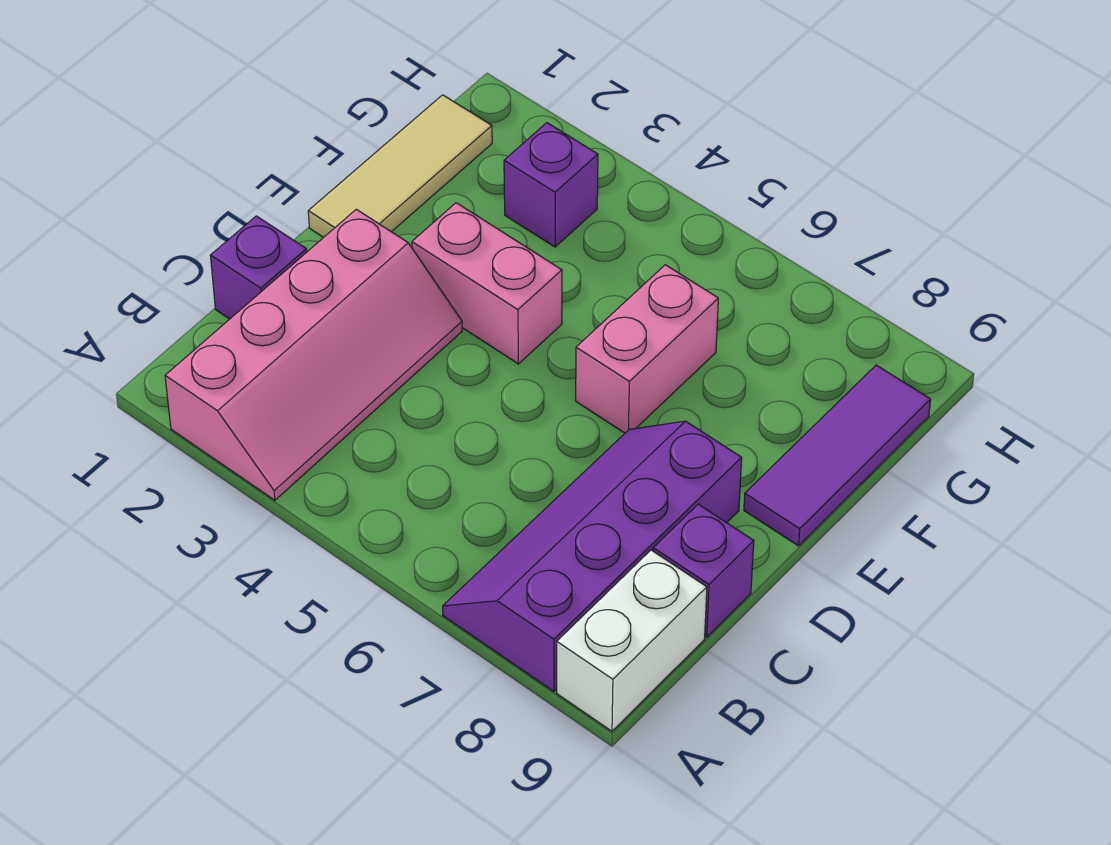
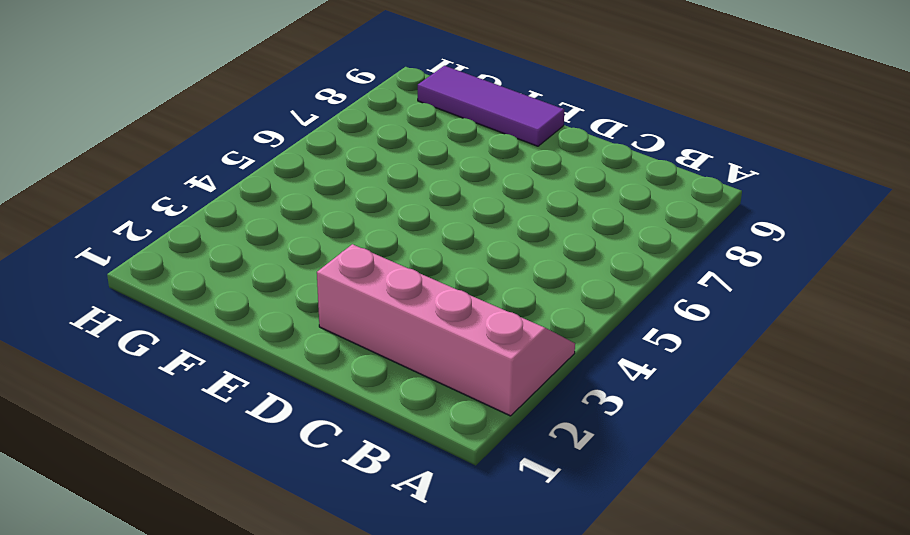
none -> purple slope A7:D8 level 1 top 8
none -> white brick A9:B9 level 1

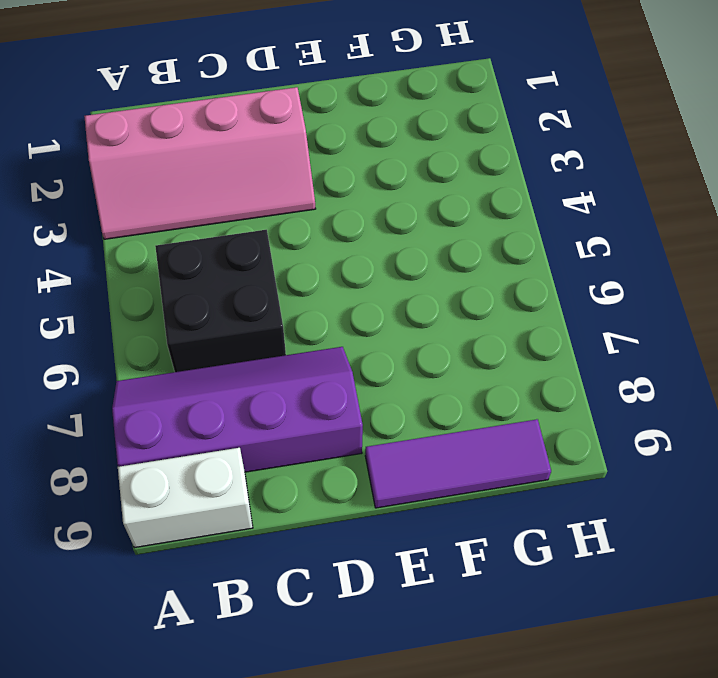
black brick B5:C6 level 1 -> none
none -> purple brick C1 level 1
none -> purple brick C9 level 1

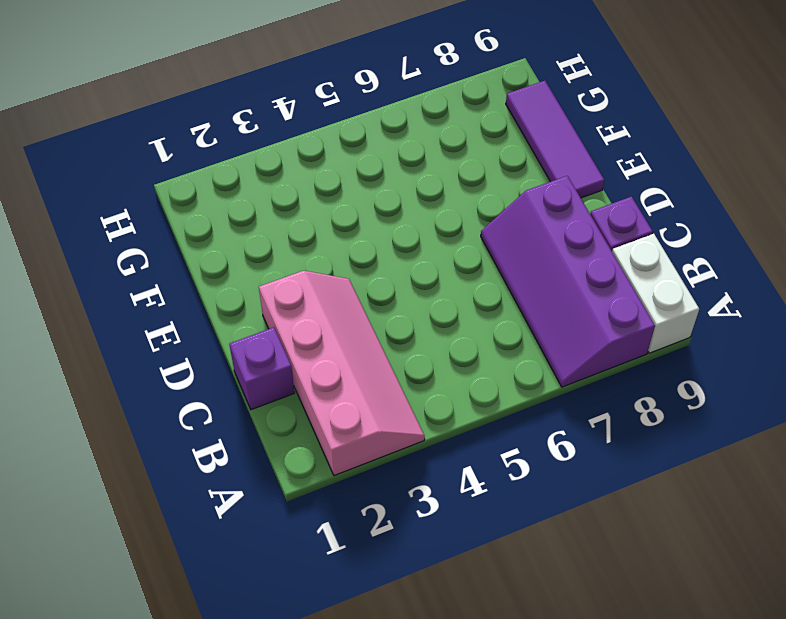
none -> tan tile E1:G1 level 1
none -> pink brick E3:E4 level 1

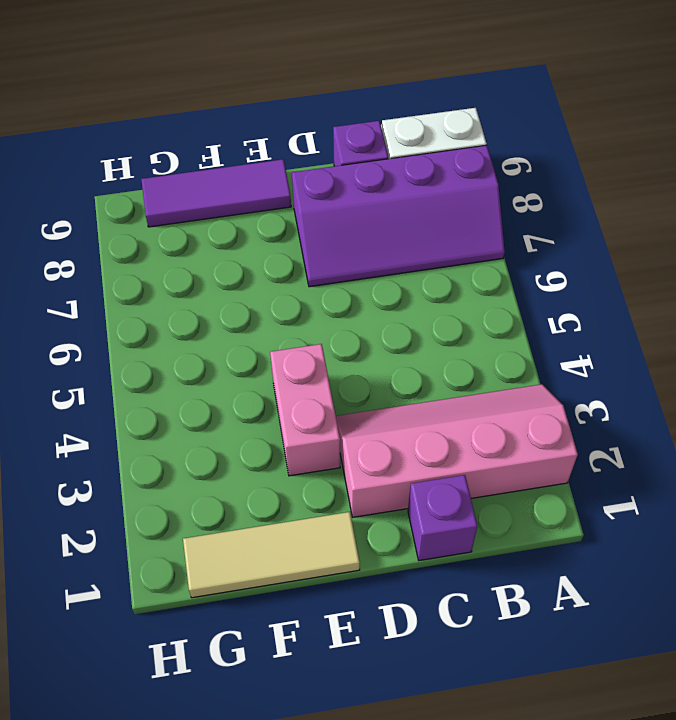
none -> pink brick E6:F6 level 1
none -> purple brick G3 level 1

